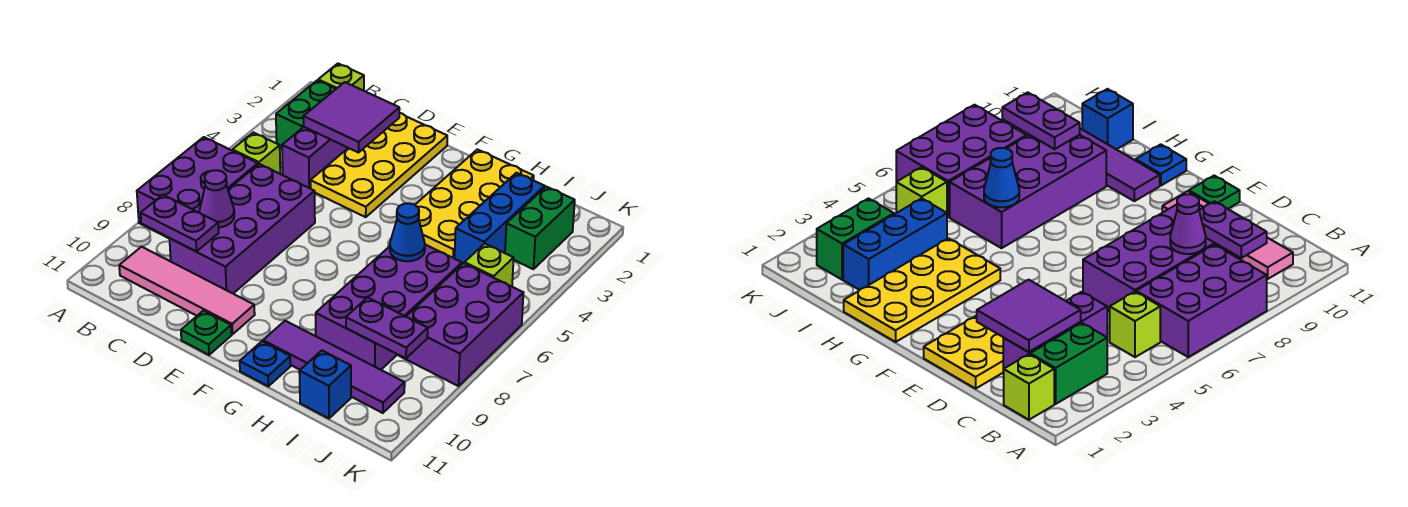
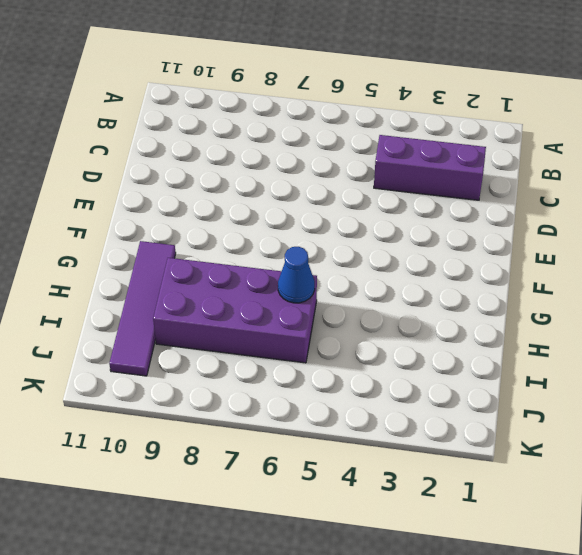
none -> purple brick A6:B8 level 1
none -> lime brick B1 level 1
none -> green brick B2:B3 level 1

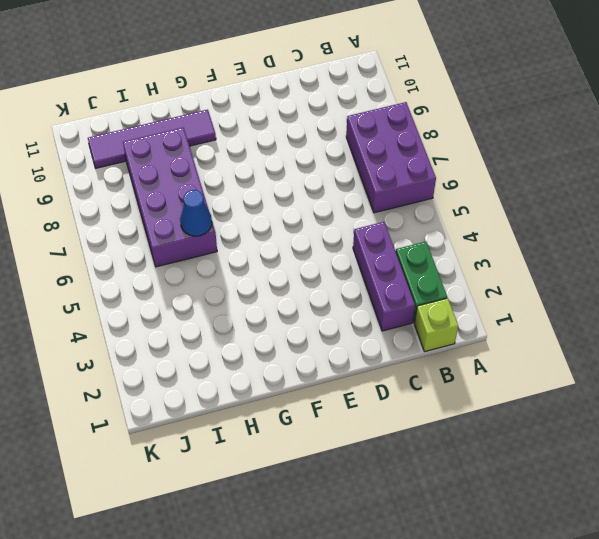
none -> lime brick B5 level 1
none -> pink tile B10:E10 level 1
none -> purple brick C6:D9 level 1

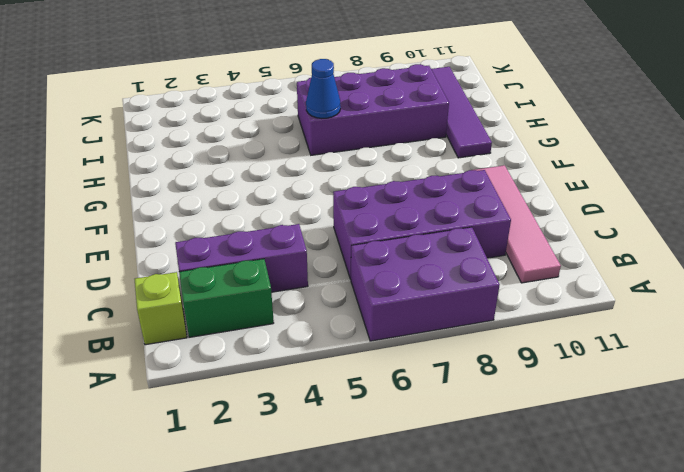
none -> lime brick B5 level 1
none -> yellow plate D1:E4 level 1
none -> green plate E11 level 1

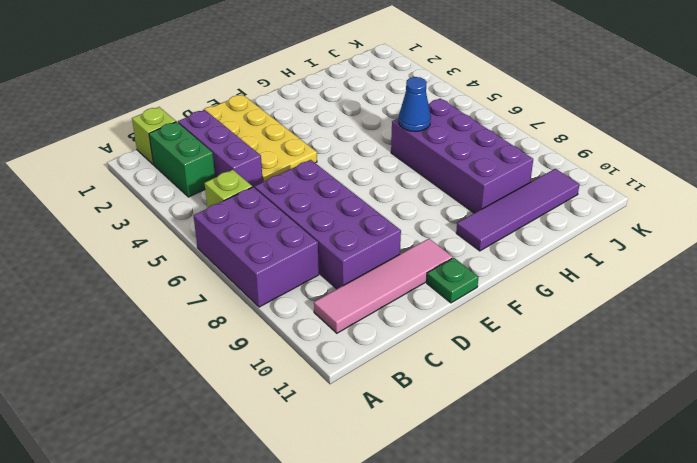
none -> yellow plate G1:H4 level 1
none -> blue plate G11 level 1
none -> blue brick I2:I4 level 1

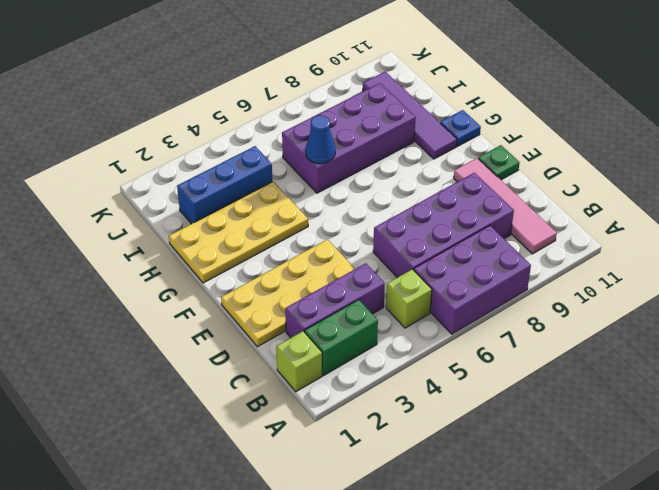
none -> blue brick I11 level 1
none -> green brick J2:J3 level 1
none -> lime brick J5 level 1

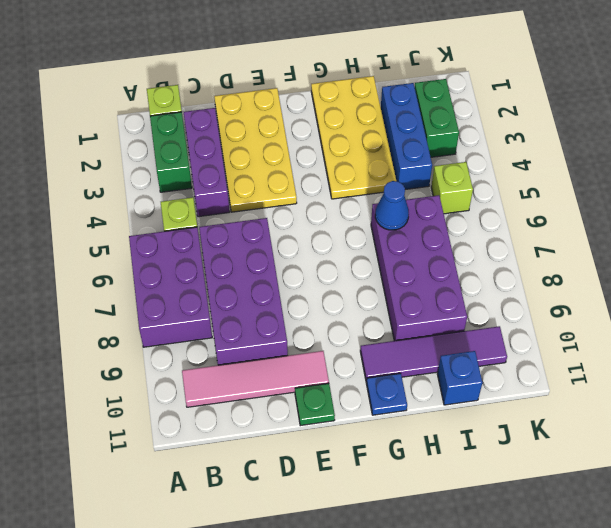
none -> purple brick J6:K8 level 1
none -> purple plate B9:C9 level 2
none -> purple tile C2:D3 level 2

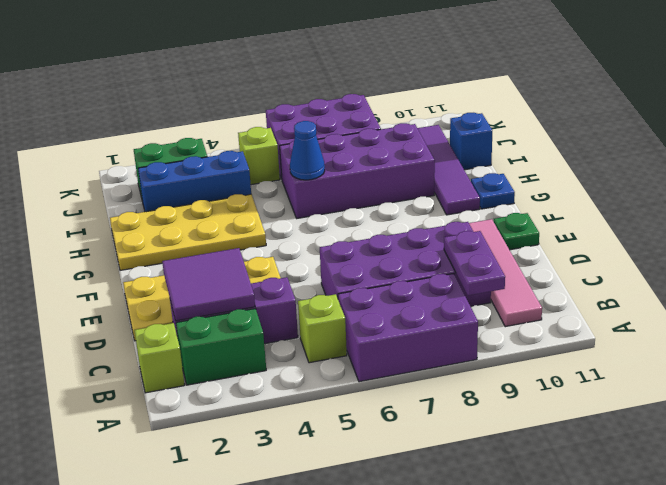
none -> purple cone C8 level 2
none -> purple plate I9:J9 level 2

